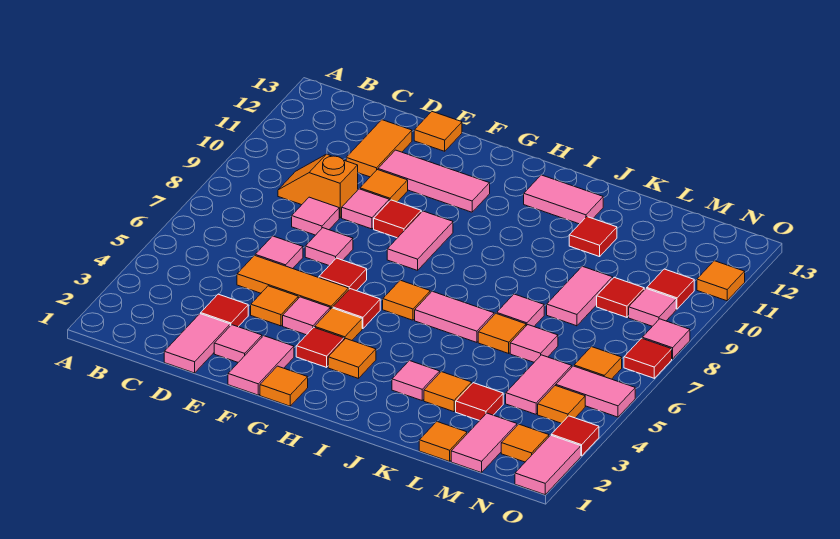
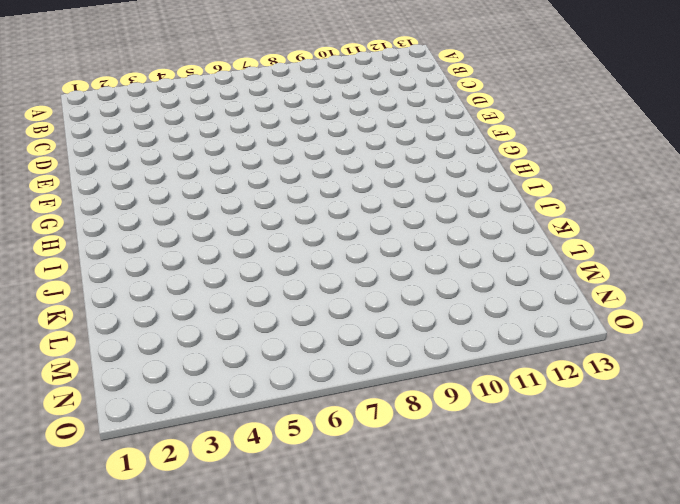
none -> orange slope C9:D9 level 1 top D
none -> pink tile D1:D2 level 1
none -> red tile D3 level 1
none -> orange tile D5:F5 level 1

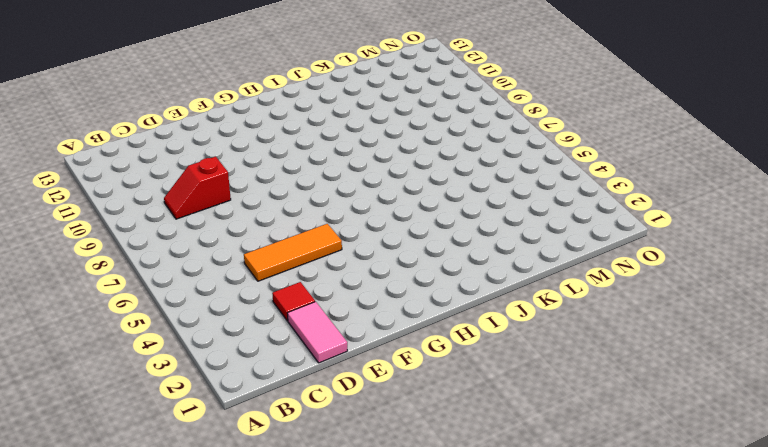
red slope C9:D9 level 1 top D -> orange slope C9:D9 level 1 top D
none -> pink tile D6 level 1
none -> pink tile D8 level 1
none -> orange tile D11:D12 level 1
none -> pink tile E2 level 1

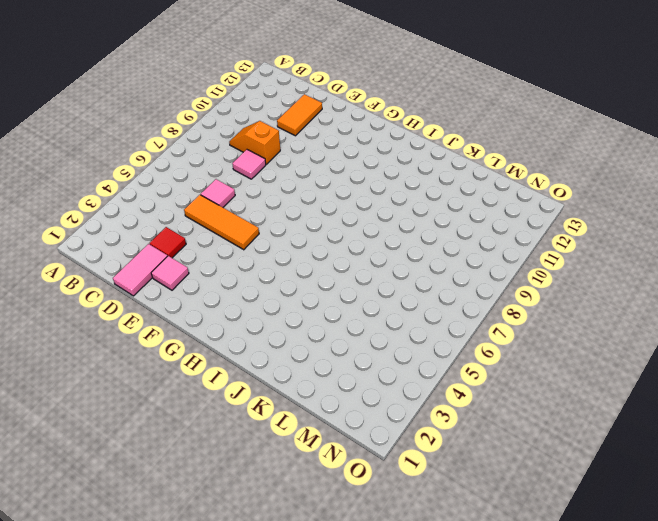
none -> orange tile E4 level 1
none -> pink tile E7 level 1
none -> pink tile E9 level 1
none -> orange tile E10 level 1

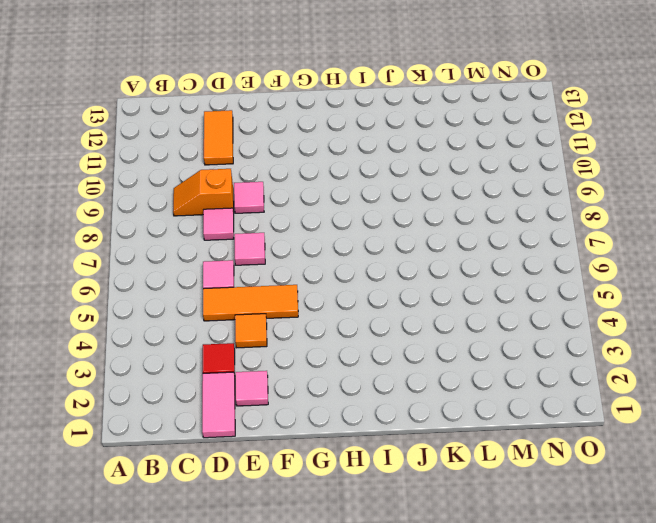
none -> orange tile E10 level 1
none -> pink tile E11:G11 level 1
none -> orange tile E13 level 1
none -> pink tile F1:F2 level 1

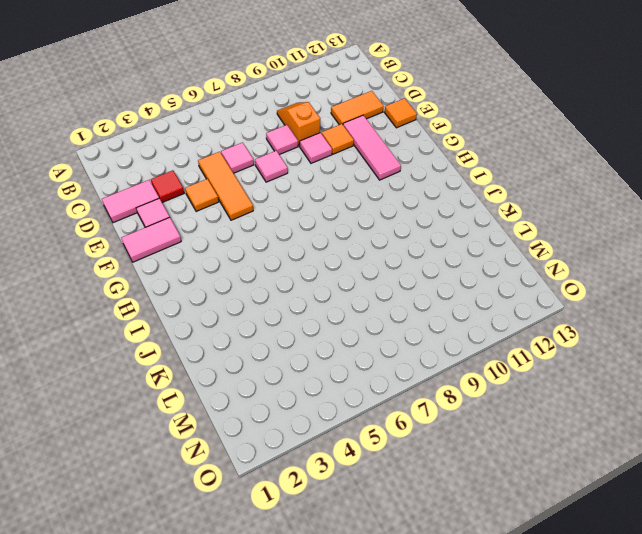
none -> pink tile F4 level 1
none -> red tile F6 level 1
none -> red tile F9 level 1
none -> orange tile G1 level 1

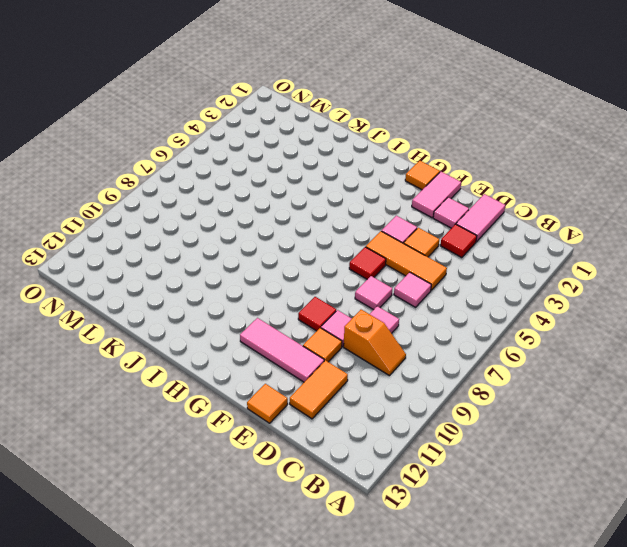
none -> red tile G3 level 1
none -> orange tile G4 level 1
none -> red tile G5 level 1
none -> pink tile G8:G9 level 1

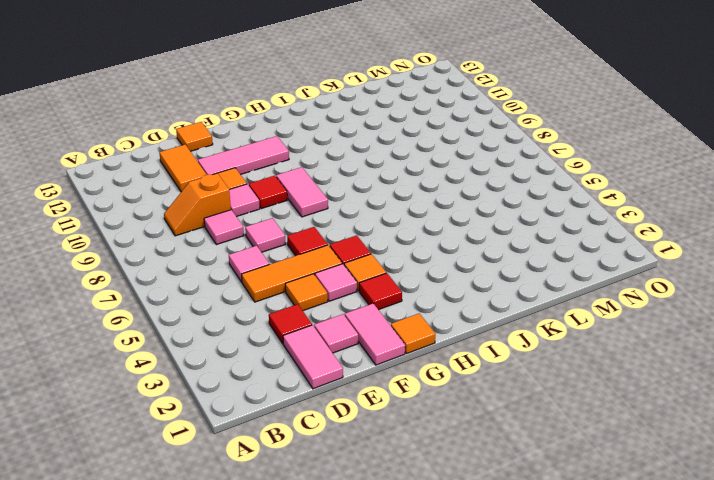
none -> orange tile H3 level 1
none -> orange tile H6 level 1
none -> pink tile I6:J6 level 1
none -> pink tile I12:J12 level 1

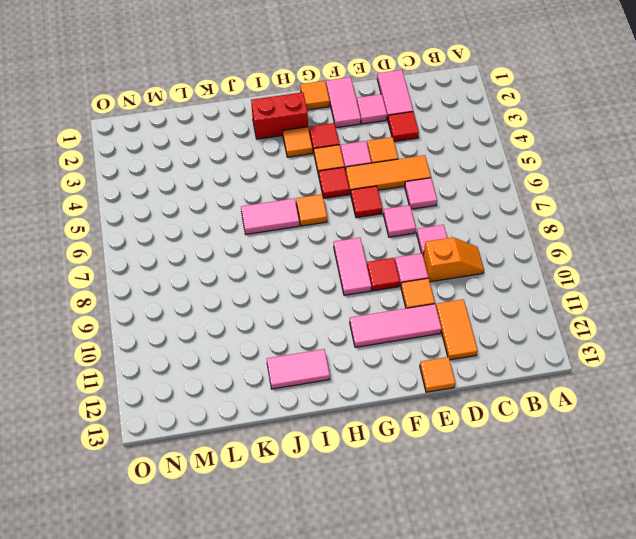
red brick H2:I2 level 1 -> none
none -> pink tile J3 level 1
none -> orange tile K3 level 1
none -> orange tile K6 level 1
none -> pink tile K7 level 1

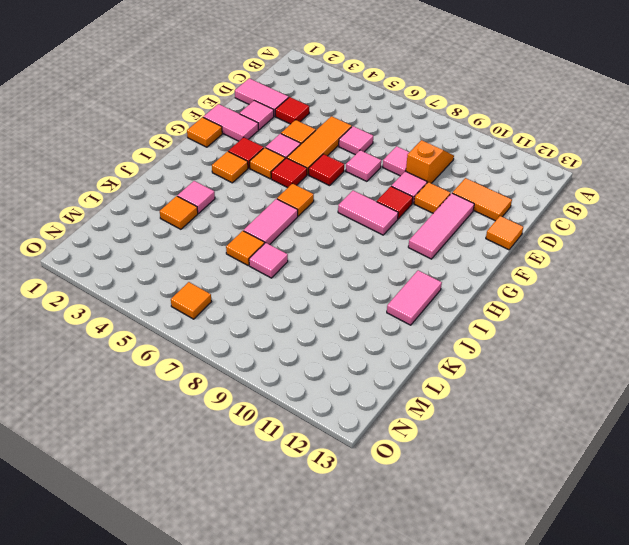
none -> red tile K11 level 1
none -> orange tile L1 level 1
none -> red tile L3 level 1
none -> pink tile L6 level 1

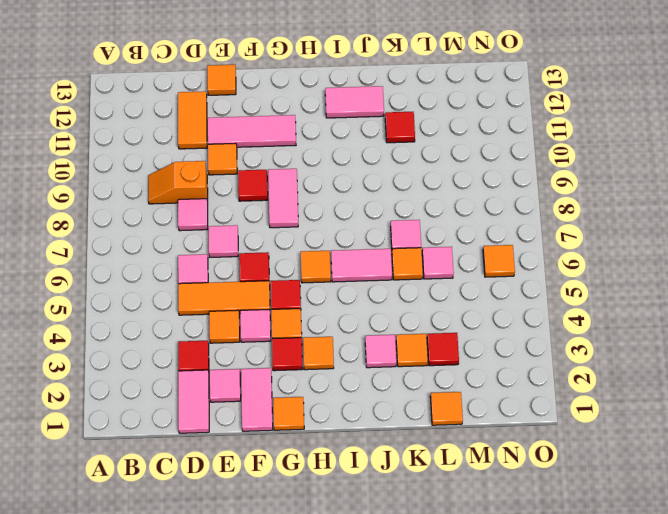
none -> pink tile E9 level 1
none -> pink tile L8:L9 level 1
none -> pink tile M1:M2 level 1
none -> pink tile M4:M5 level 1

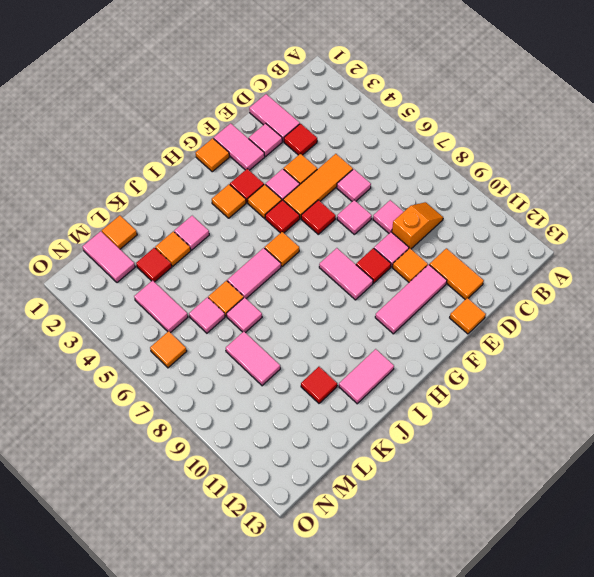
none -> red tile M9 level 1
none -> orange tile N2 level 1
none -> orange tile N4 level 1
none -> pink tile N5:O5 level 1

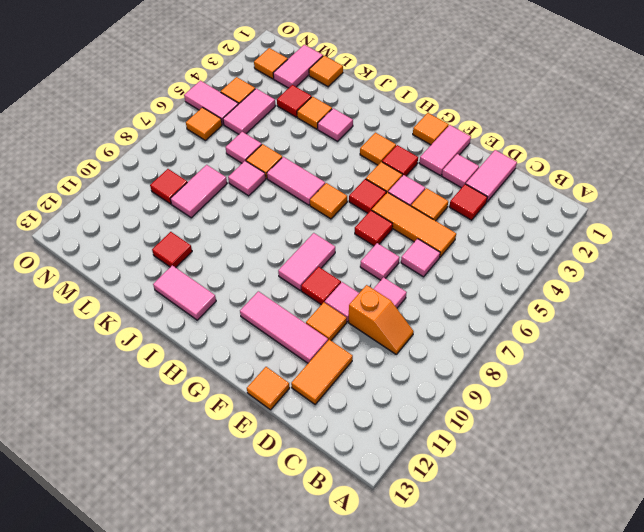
none -> pink tile N9 level 1
none -> red tile N10 level 1
none -> pink tile O1:O2 level 1
none -> red tile O3 level 1

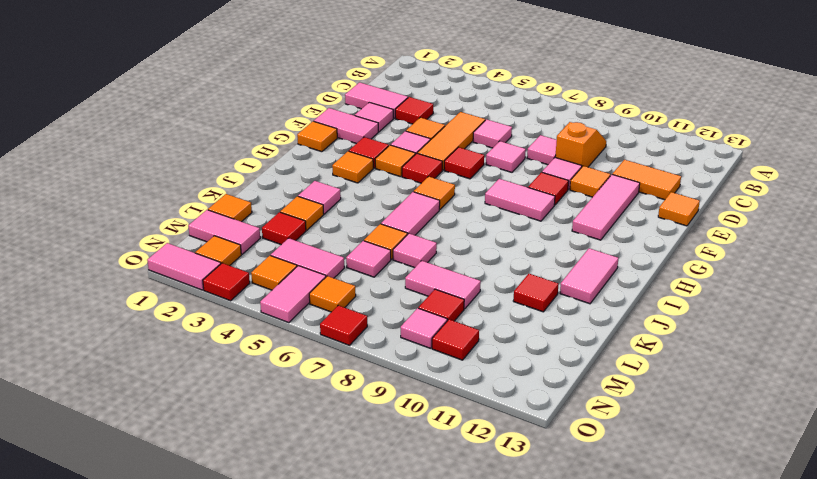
none -> pink tile O8 level 1
none -> orange tile O11 level 1

